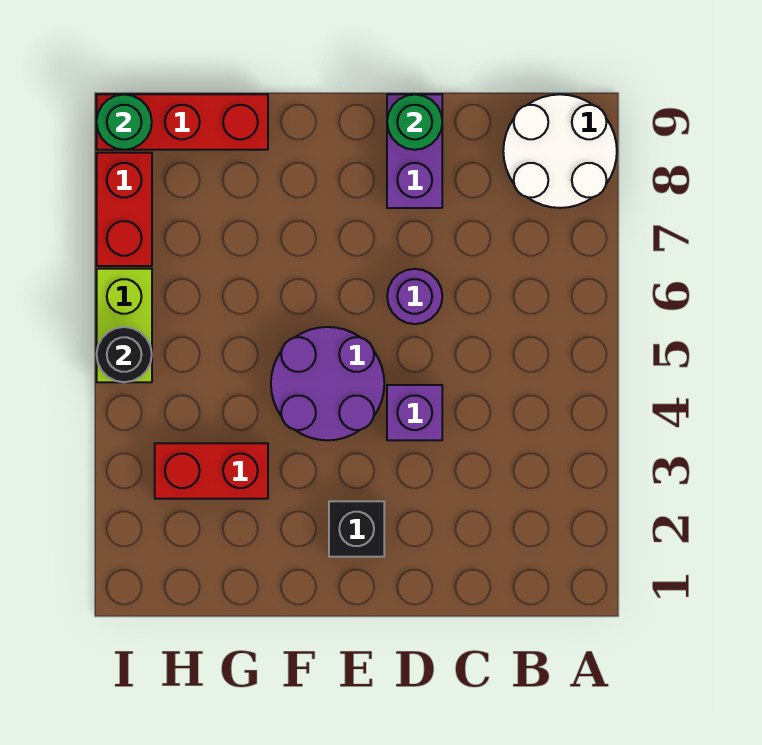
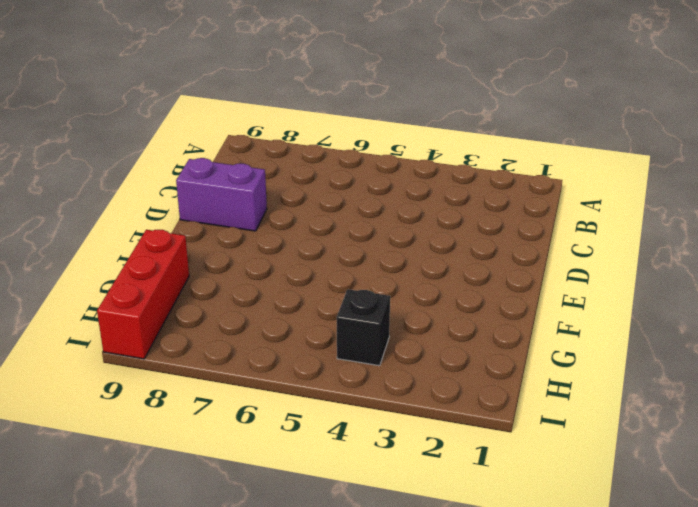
black brick H4 level 1 -> black brick E2 level 1
none -> white round brick A8:B9 level 1
none -> purple brick D4 level 1
none -> purple round brick D6 level 1

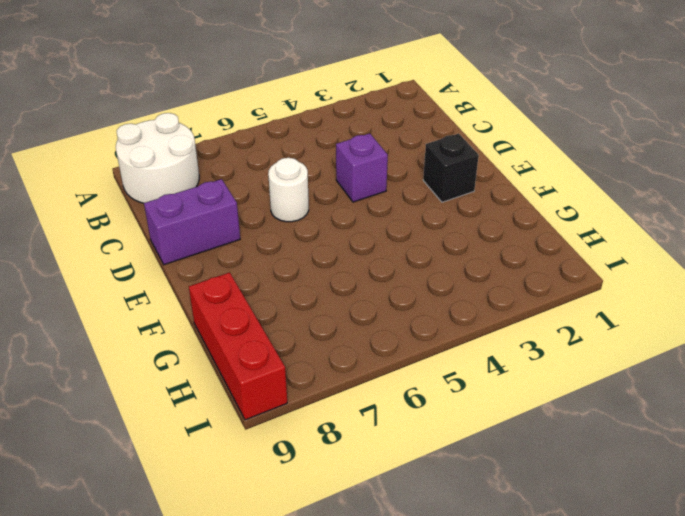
white round brick D6 level 1 -> purple round brick D6 level 1
none -> purple round brick E4:F5 level 1
none -> red brick G3:H3 level 1
none -> lime brick I5:I6 level 1

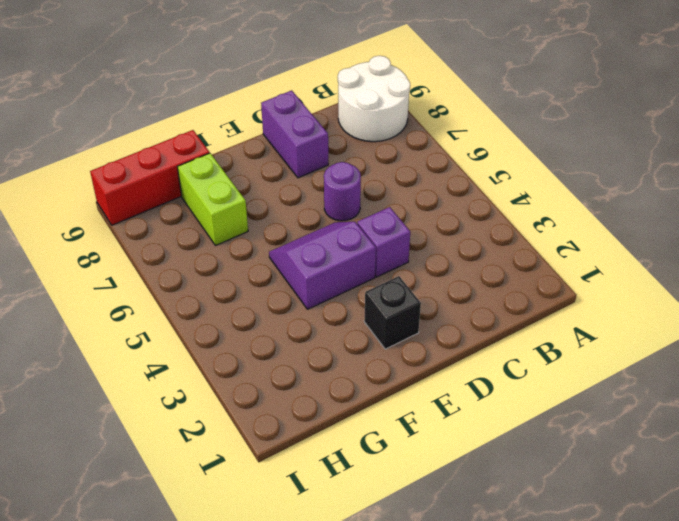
purple slope E4:F5 level 1 top 4 -> purple round brick E4:F5 level 1
lime brick G7:G8 level 1 -> lime brick I5:I6 level 1
none -> red brick G3:H3 level 1
none -> red brick I7:I8 level 1
none -> green round brick D9 level 2

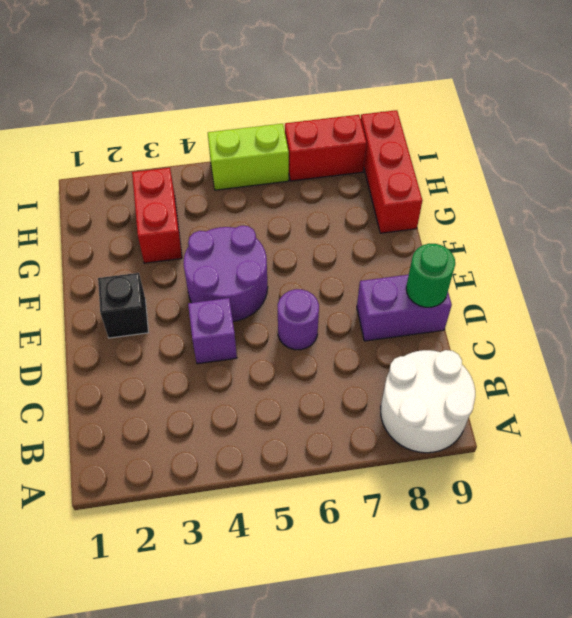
none -> black round brick I5 level 2
none -> green round brick I9 level 2

